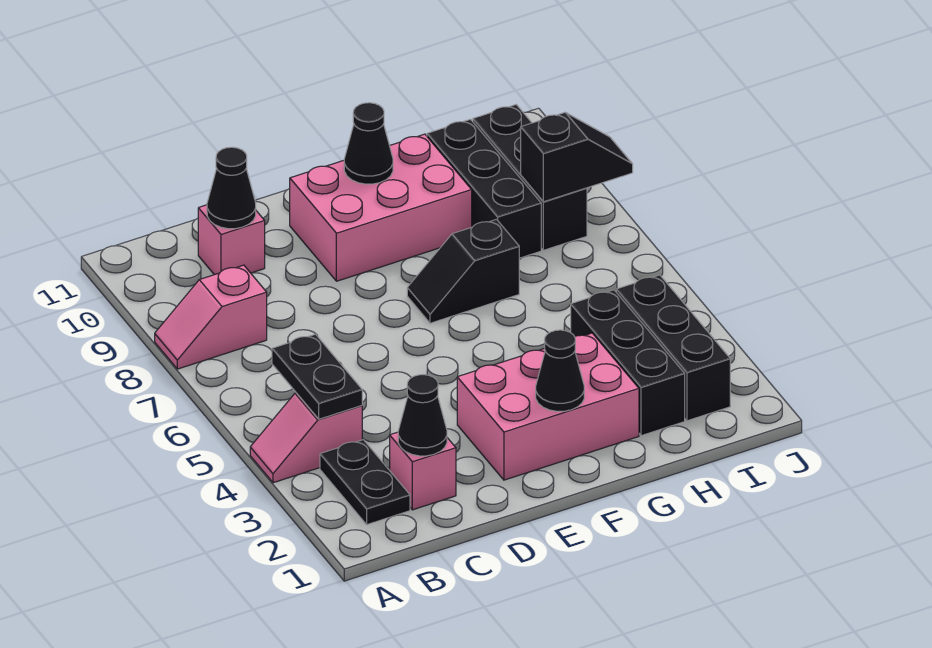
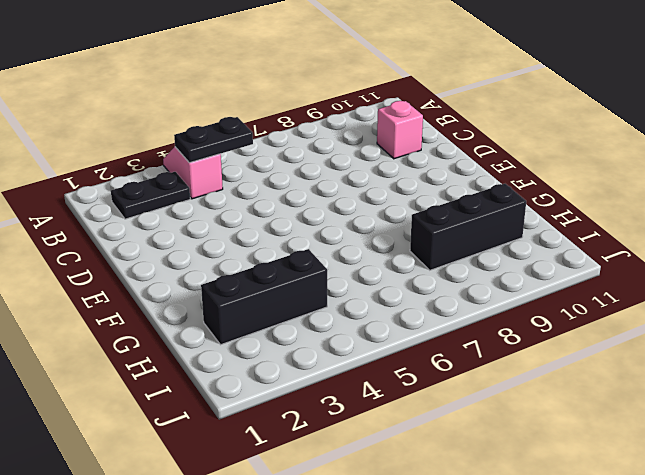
none -> pink slope A8:B8 level 1 top B
none -> pink brick C2 level 1
none -> pink brick E2:G3 level 1

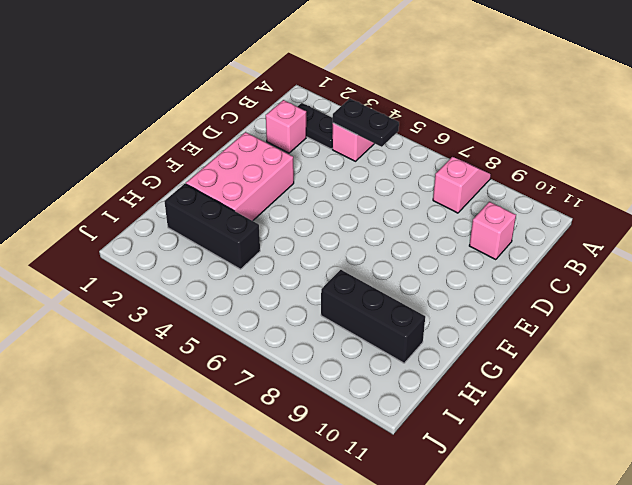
none -> pink brick E9:G10 level 1
none -> black slope F7:G7 level 1 top G
none -> black brick I2:I4 level 1

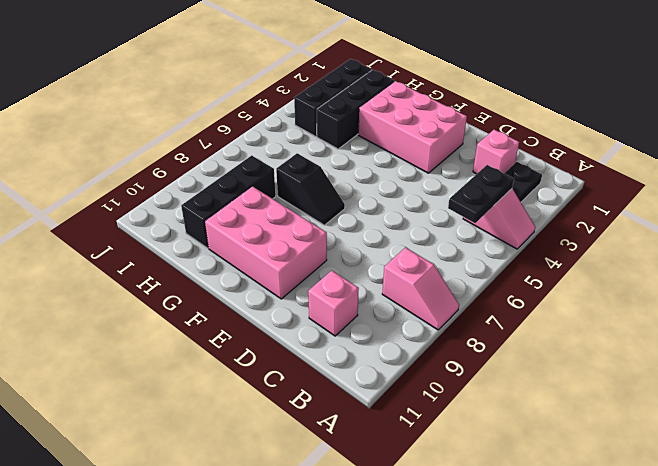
none -> black brick I8:I10 level 1
none -> black cone C2 level 2
none -> black cone C10 level 2

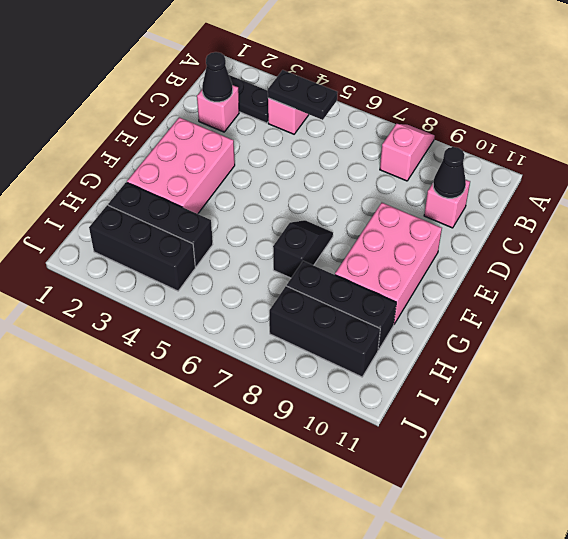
none -> black cone F2 level 2
none -> black cone F10 level 2
none -> black slope I8:J8 level 2 top I

